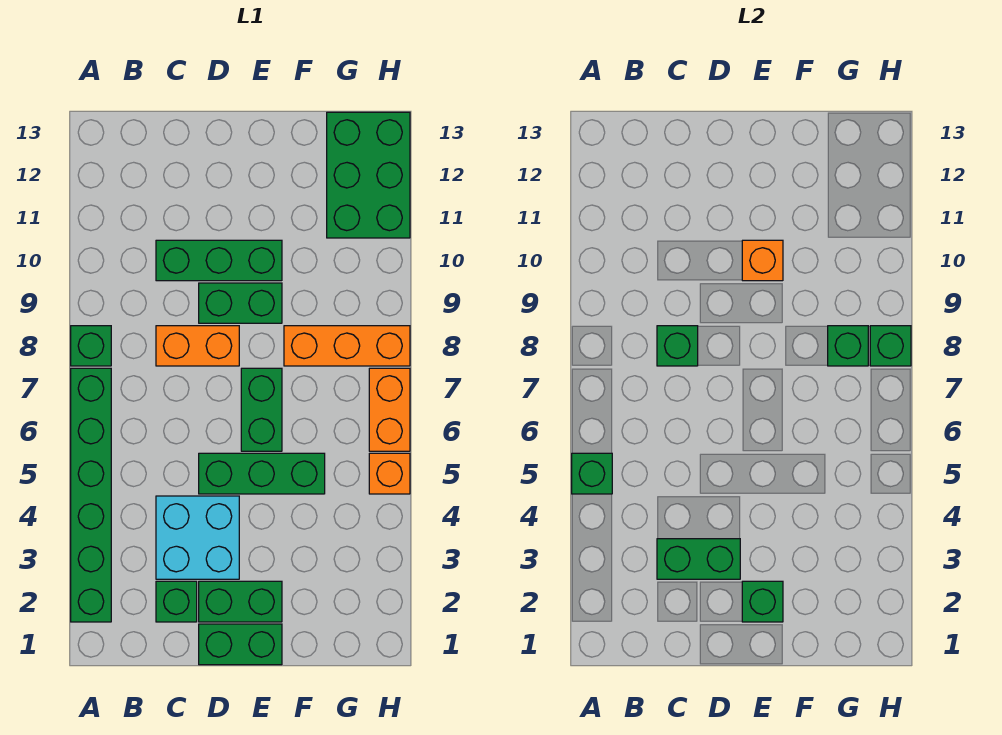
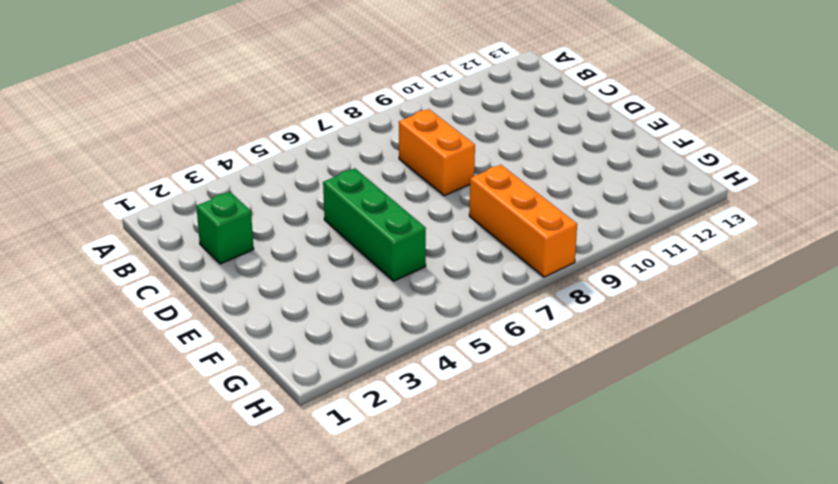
none -> green brick A2:A7 level 1
none -> green brick A8 level 1
none -> cyan brick C3:D4 level 1

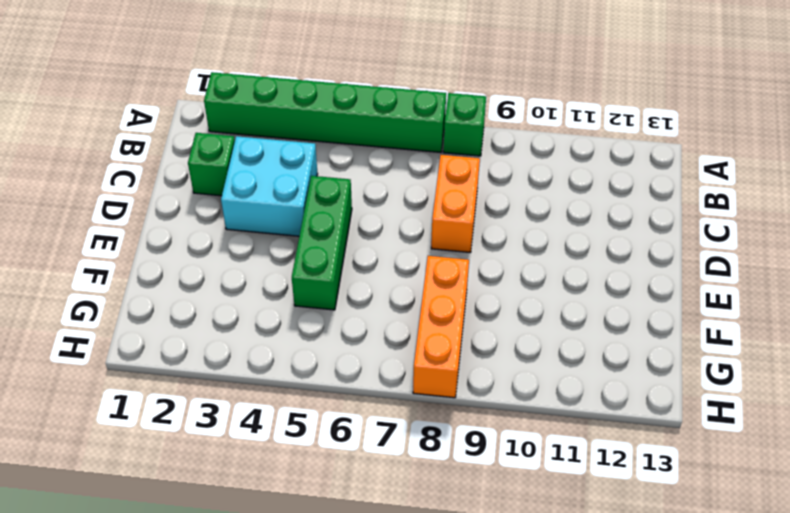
none -> green brick C10:E10 level 1
none -> green brick D1:E1 level 1
none -> green brick D2:E2 level 1

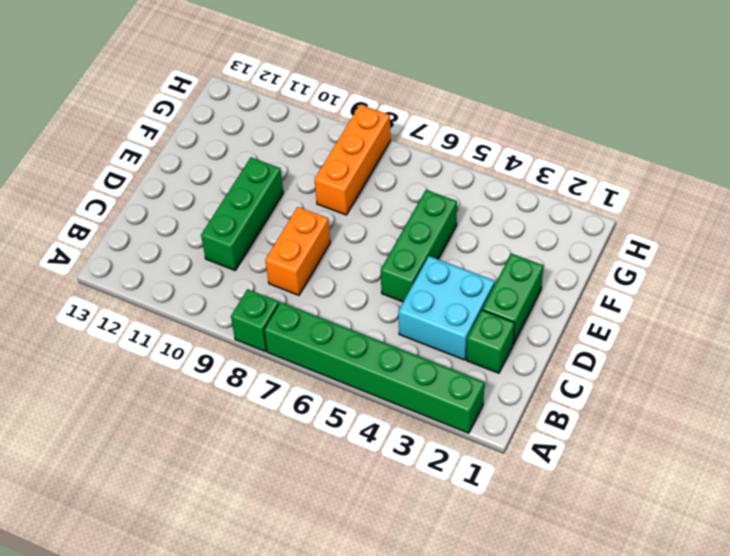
none -> green brick D1:E1 level 1
none -> green brick D9:E9 level 1
none -> green brick E6:E7 level 1

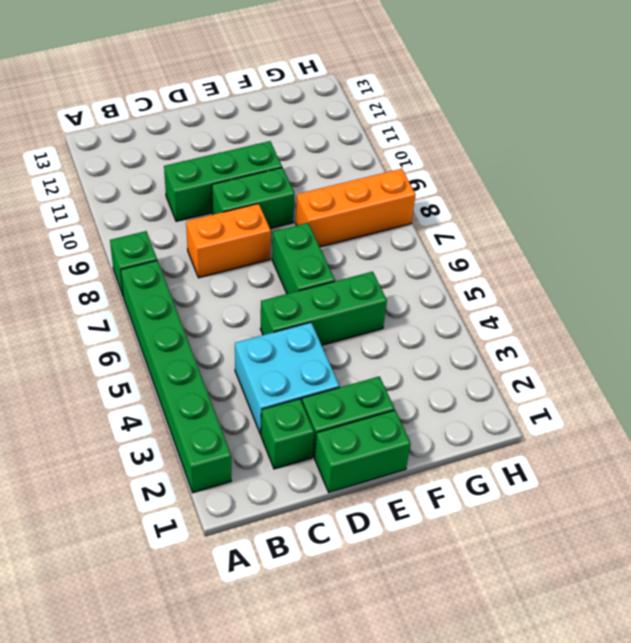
none -> green brick G11:H13 level 1
none -> orange brick H5 level 1
none -> orange brick H6:H7 level 1

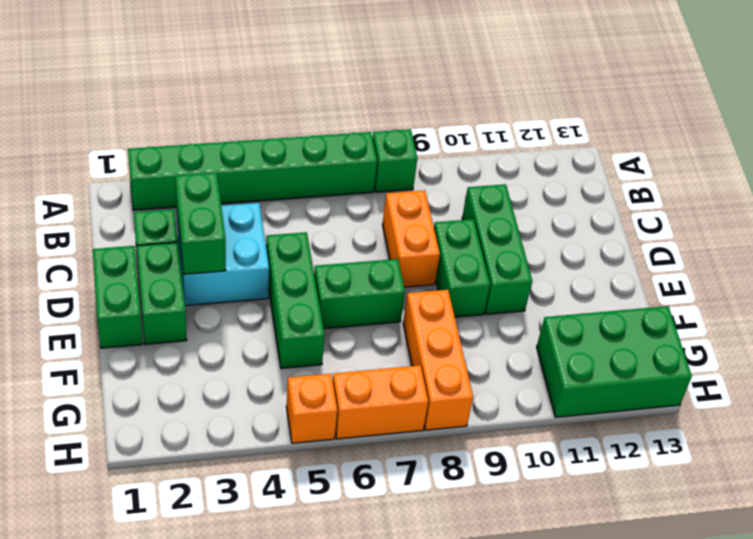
none -> green brick A5 level 2
none -> green brick C8 level 2
none -> green brick E2 level 2

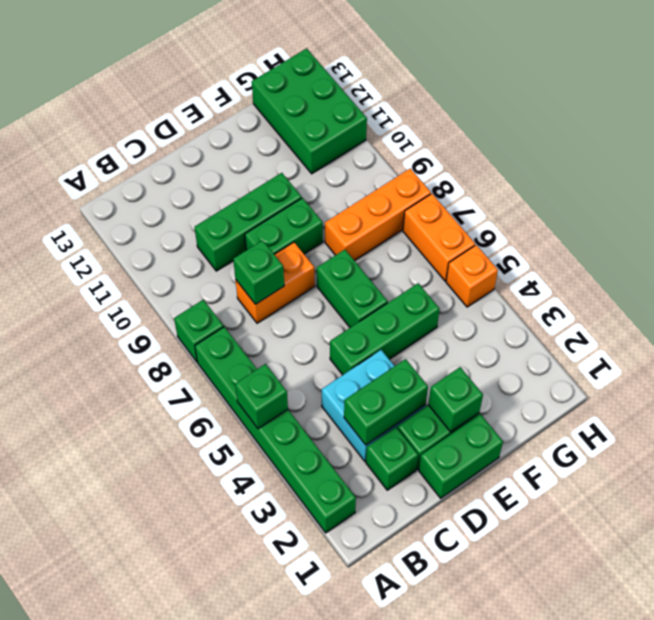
none -> orange brick E10 level 2
none -> green brick G8 level 2
none -> green brick H8 level 2

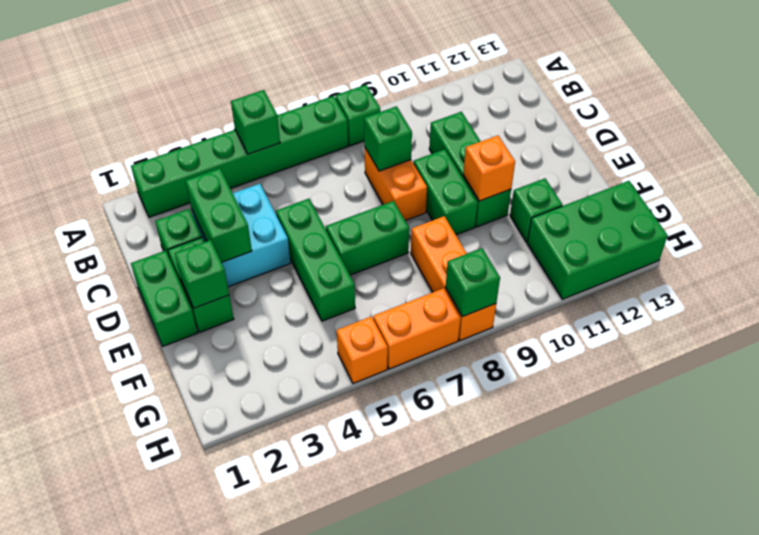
green brick F11 level 1 -> green brick G8 level 2

